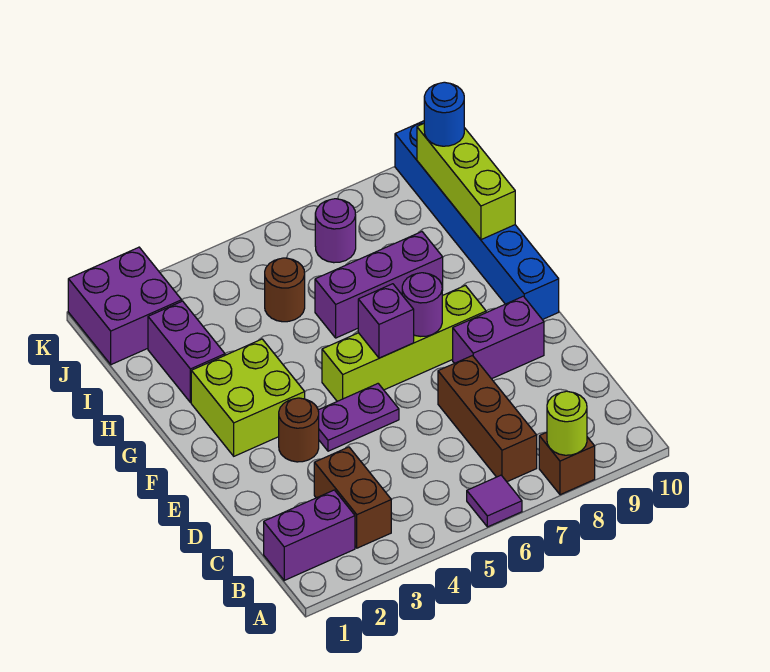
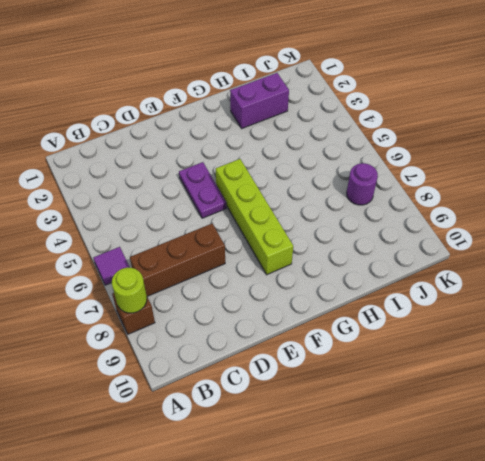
none -> purple brick B1:B2 level 1
none -> brown brick B3:C3 level 1
none -> brown round brick E3 level 1

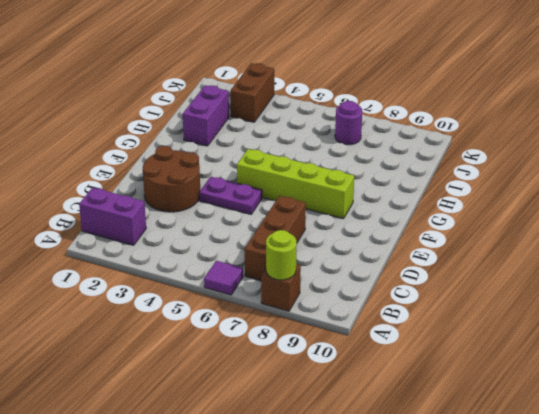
brown round brick D2:E3 level 1 -> brown round brick E3 level 1
brown brick J3:K3 level 1 -> brown brick B3:C3 level 1
none -> purple brick E8:E9 level 1
none -> lime brick F2:G3 level 1
none -> blue brick F10:K10 level 1

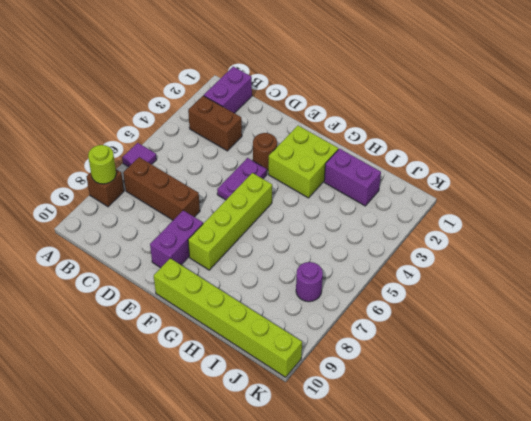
lime brick F10:K10 level 1 -> blue brick F10:K10 level 1
none -> purple brick H6:H8 level 1
none -> brown round brick I5 level 1
none -> purple brick J1:K2 level 1

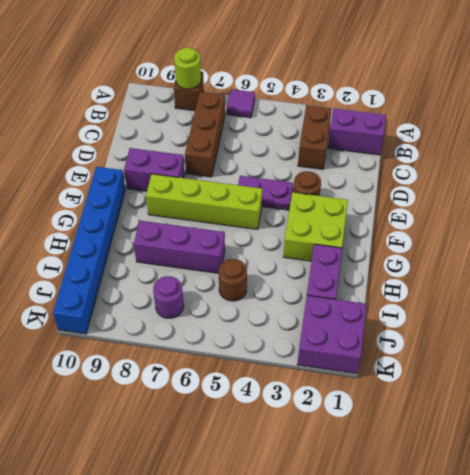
none -> purple brick F6 level 2
none -> purple round brick F7 level 2
none -> lime brick H10:J10 level 2

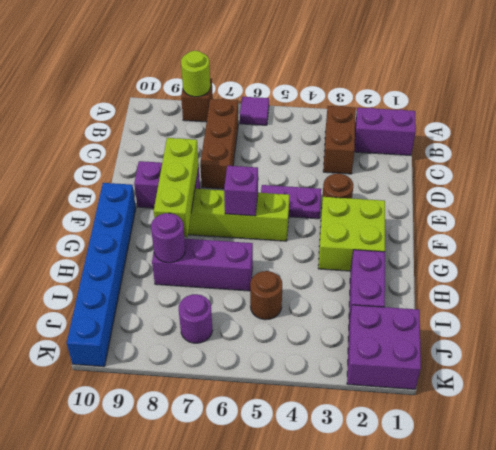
lime brick E8:G8 level 2 -> lime brick H10:J10 level 2
purple round brick H8 level 2 -> purple round brick F7 level 2
none -> blue round brick J10 level 3

